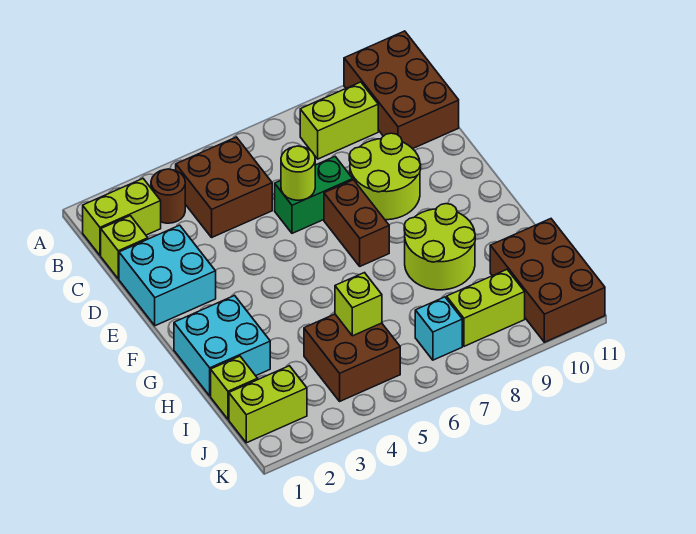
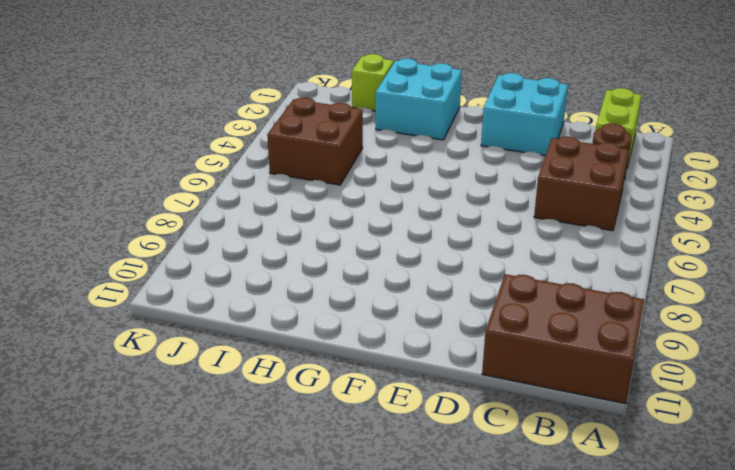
none -> lime brick B8:B9 level 1
none -> lime brick C1 level 1
none -> green brick D6:D7 level 1

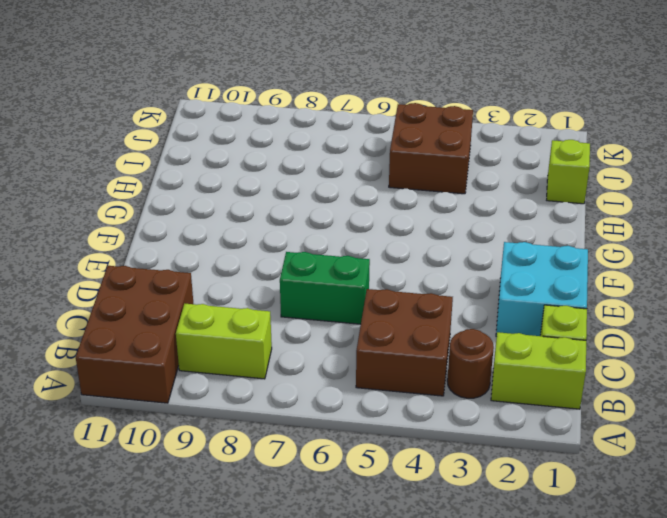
none -> lime round brick D8:E9 level 1
none -> brown brick E7:F7 level 1
none -> cyan brick G1:H2 level 1

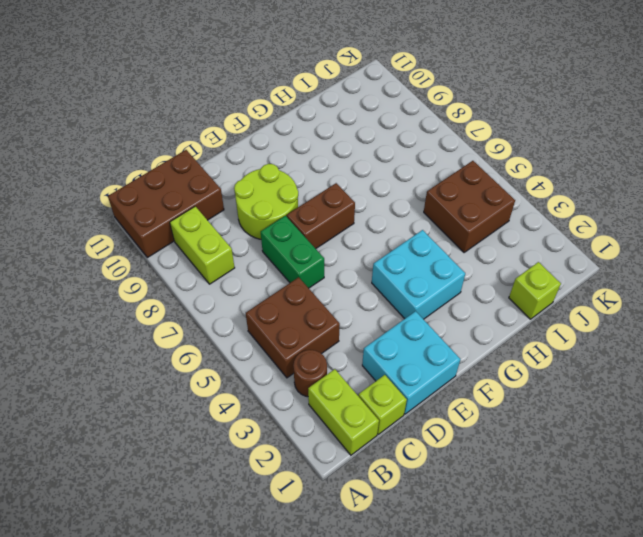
cyan brick F3:G4 level 1 -> cyan brick G1:H2 level 1
none -> lime round brick G8:H9 level 1
none -> brown brick I10:K11 level 1
none -> lime brick J1:J2 level 1

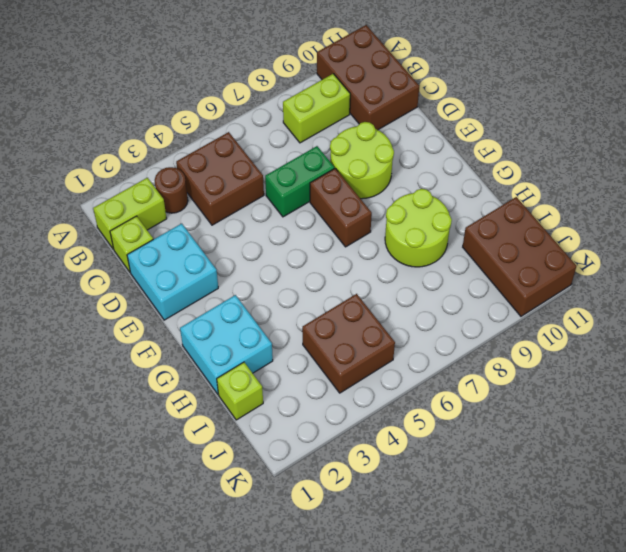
none -> lime brick J1:J2 level 1
none -> cyan brick J7 level 1
none -> lime brick J8:J9 level 1

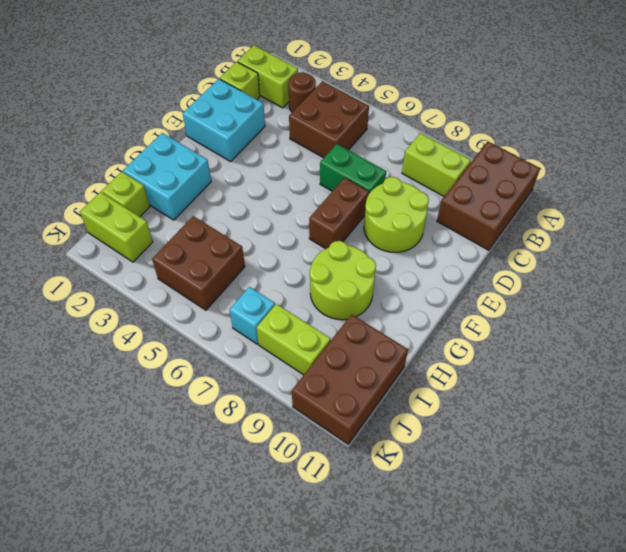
none -> lime round brick D6 level 2
none -> lime brick I5 level 2

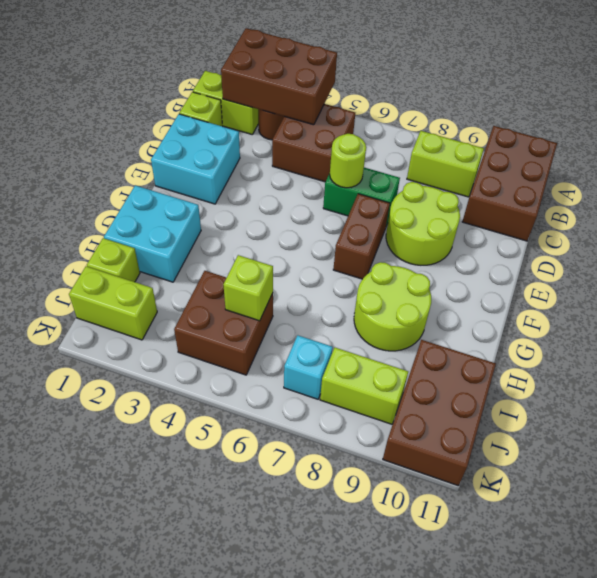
brown brick A2:B4 level 2 -> none

